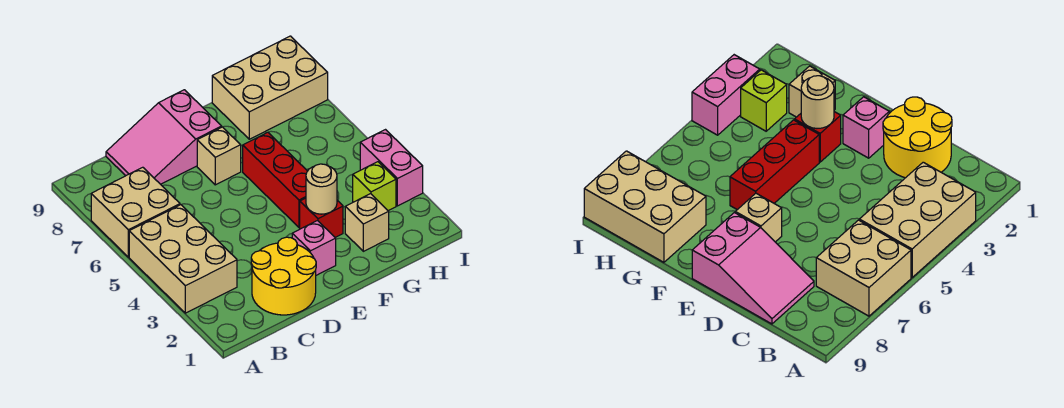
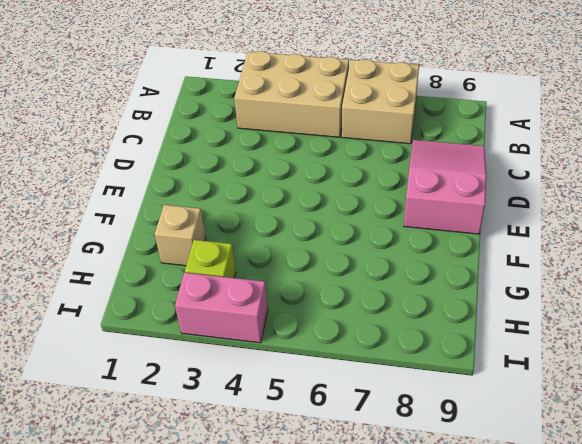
none -> yellow round brick C1:D2 level 1
none -> pink brick E2 level 1
none -> tan brick E7 level 1

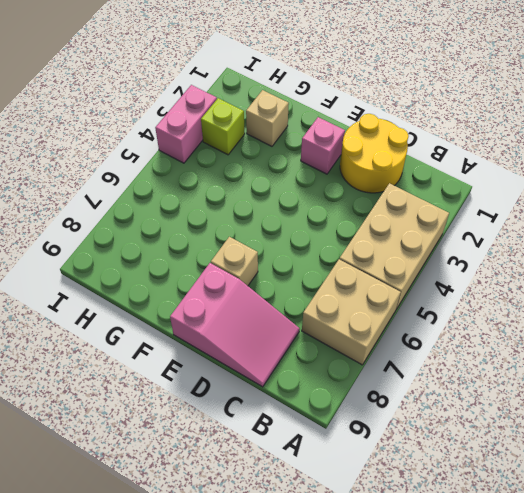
none -> red brick F3 level 1
none -> red brick F4:F6 level 1
none -> tan brick G8:I9 level 1

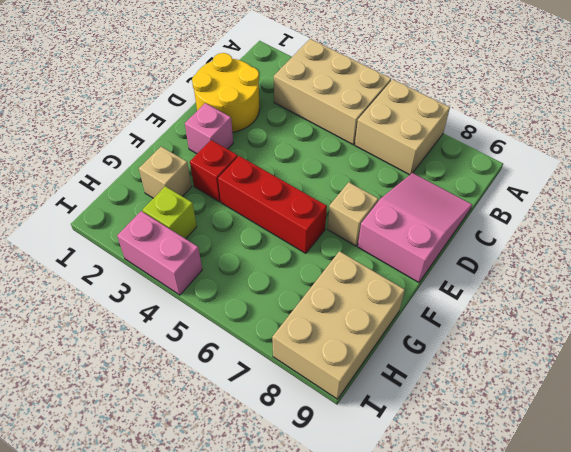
none -> tan round brick F3 level 2

